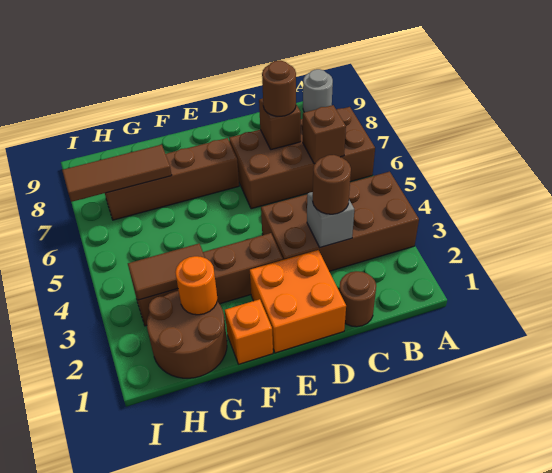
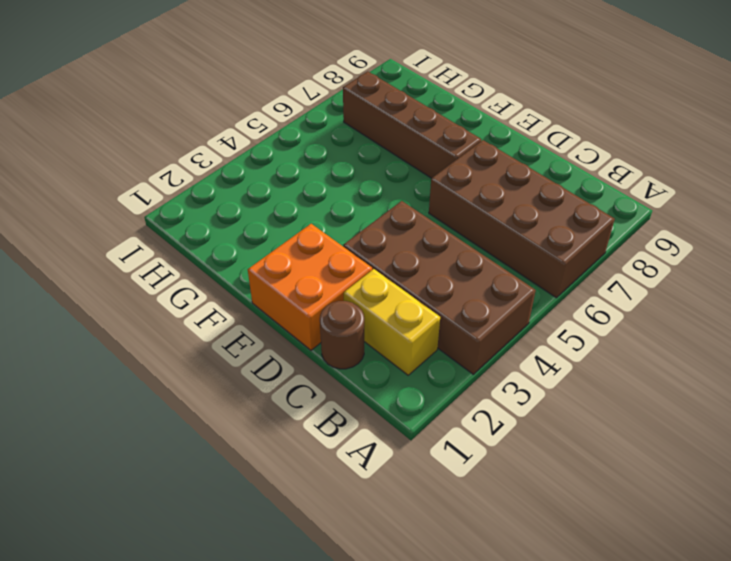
yellow brick B2:C2 level 1 -> none
none -> grey round brick A9 level 1
none -> brown brick E3:H3 level 1
none -> orange brick F1 level 1

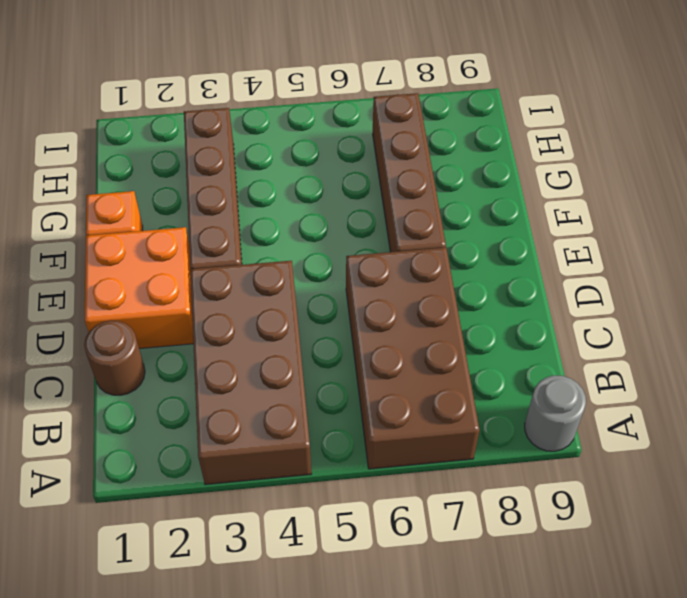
none -> brown round brick G1:H2 level 1
none -> brown brick B6 level 2
none -> grey brick C3 level 2

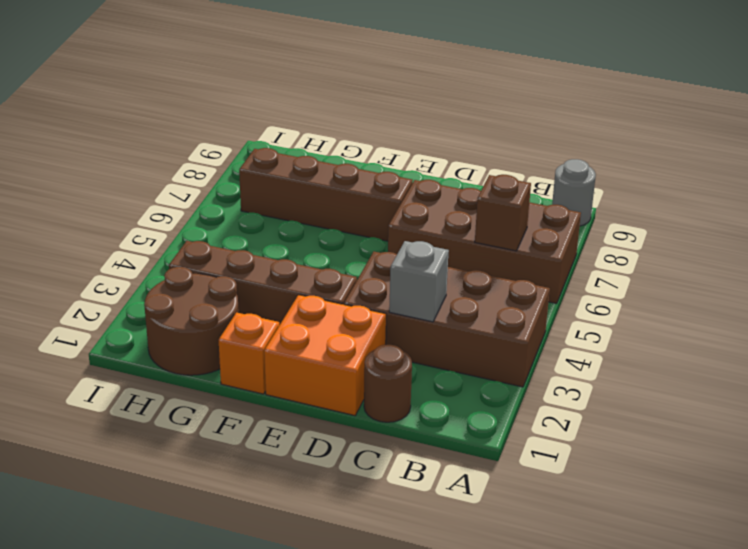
none -> brown brick C7 level 2
none -> orange round brick G2 level 2
none -> brown tile G3:H3 level 2

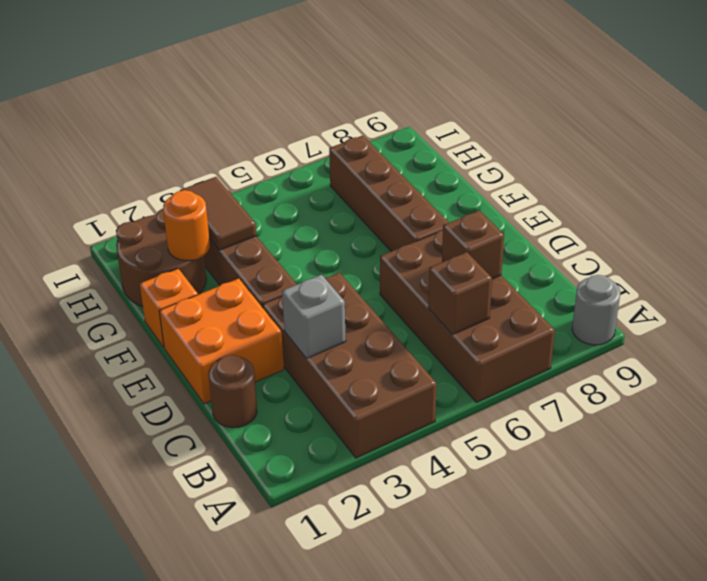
none -> brown tile G7:I7 level 2
none -> brown round brick C3 level 3
none -> brown round brick C7 level 3

